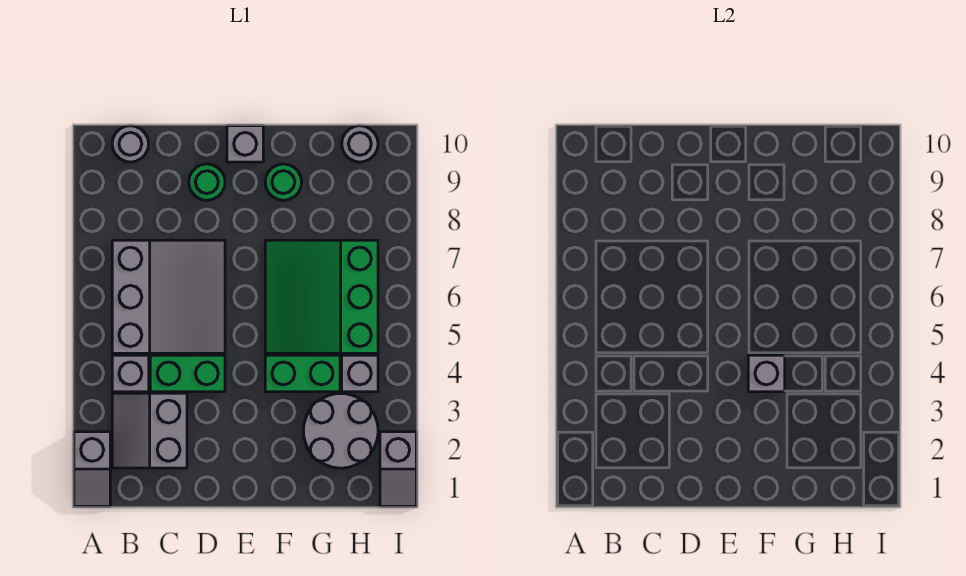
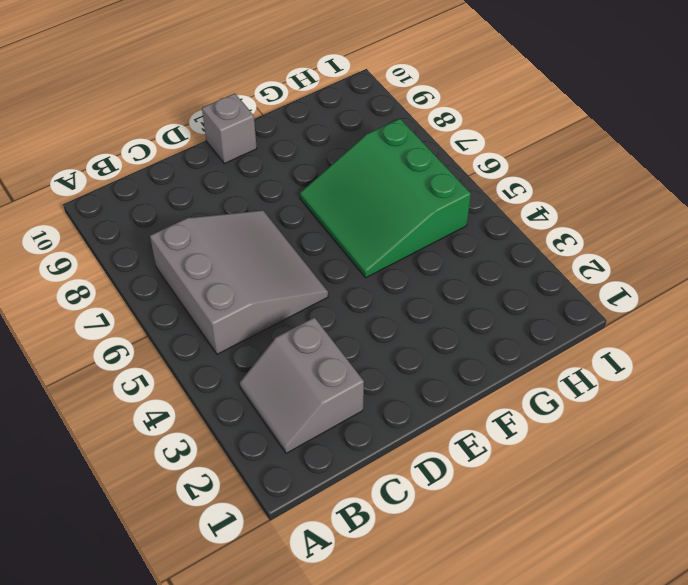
none -> grey slope A1:A2 level 1 top 2
none -> grey brick B4 level 1
none -> grey round brick B10 level 1

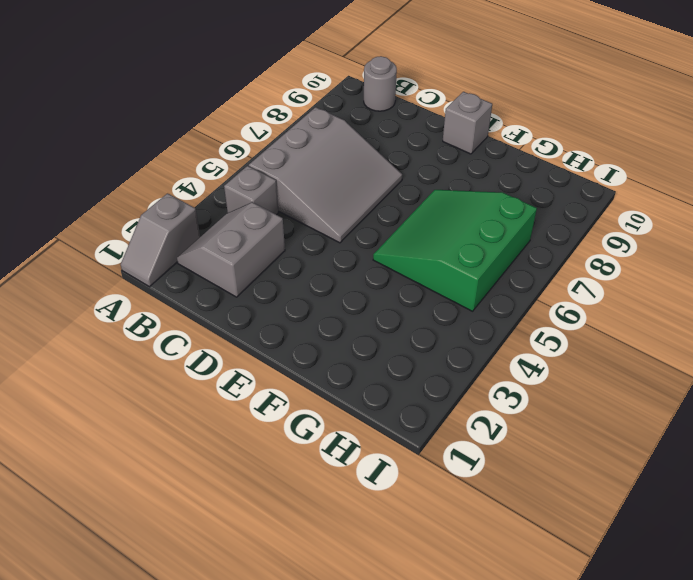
none -> green brick C4:D4 level 1
none -> green round brick D9 level 1
none -> green brick F4:G4 level 1

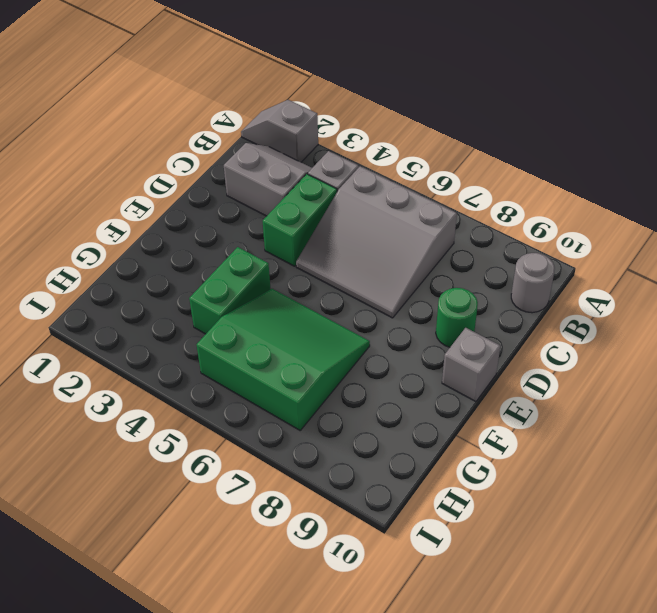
none -> green round brick F9 level 1
none -> grey round brick G2:H3 level 1
none -> grey brick H4 level 1

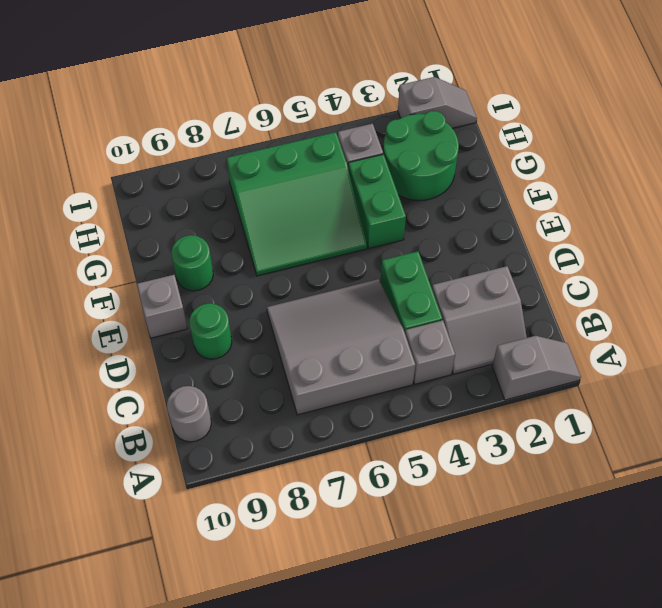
green round brick G2:H3 level 1 -> grey round brick G2:H3 level 1
none -> grey round brick H10 level 1
none -> grey brick F4 level 2

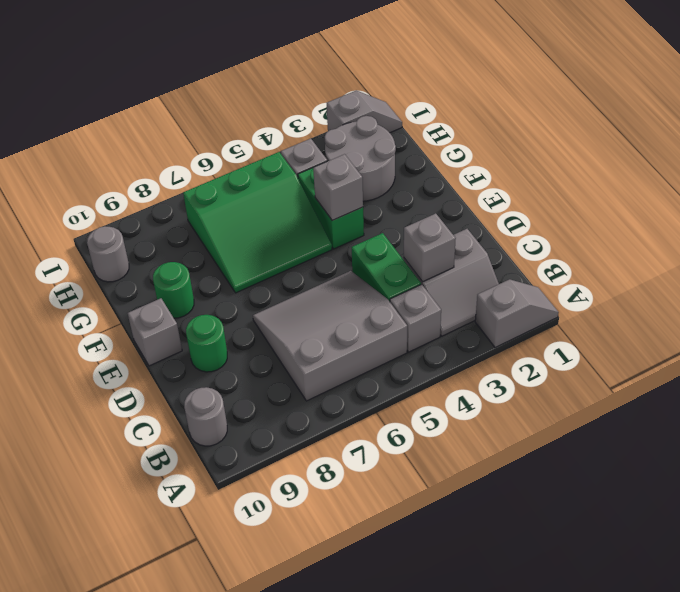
grey brick C3 level 2 -> none

